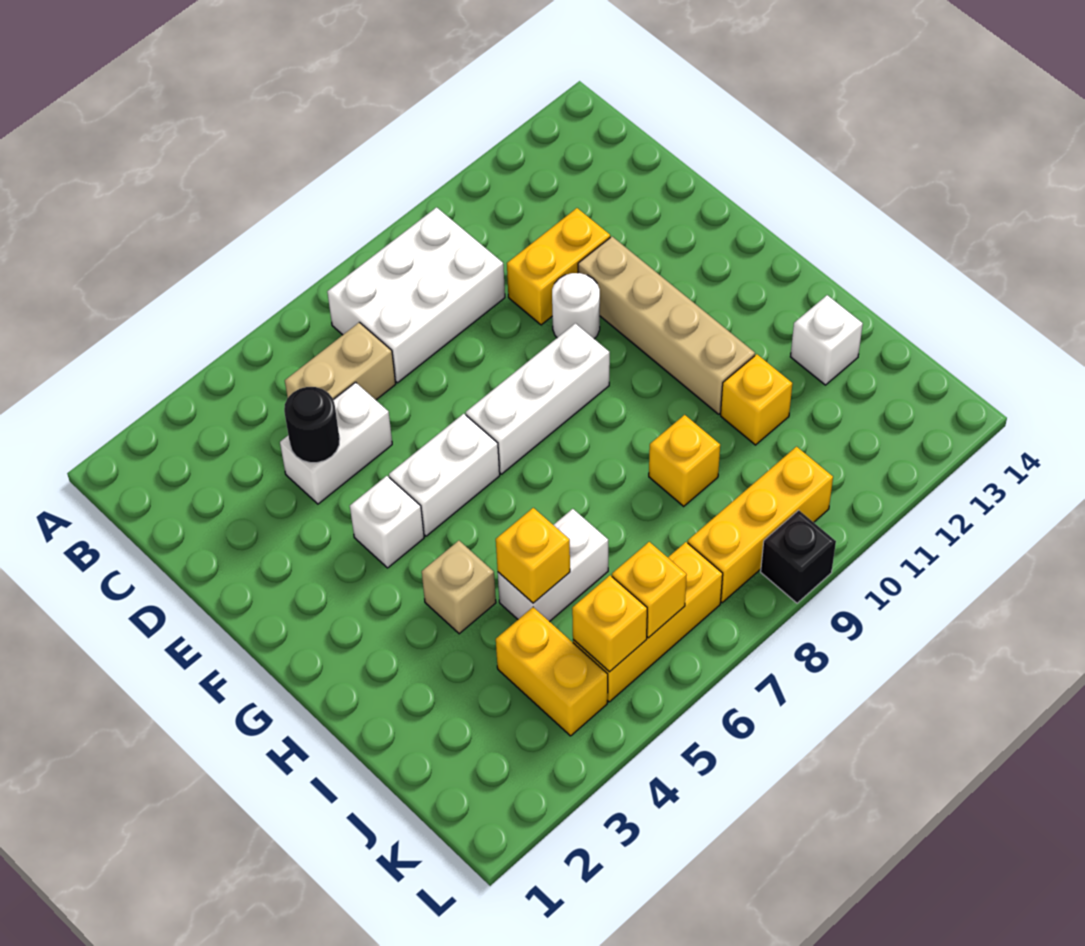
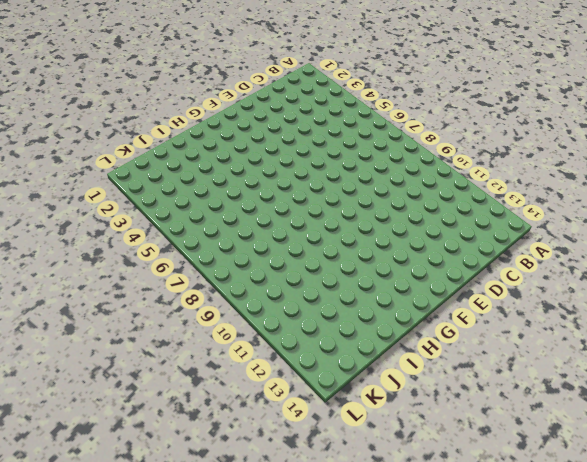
none -> white brick B7:C9 level 1
none -> tan brick C5:C6 level 1
none -> white brick D4:D5 level 1

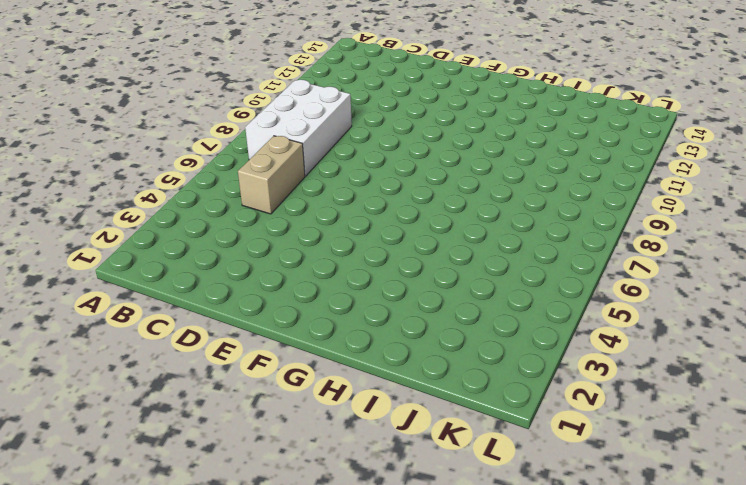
none -> white brick D4:D5 level 1
none -> yellow brick D10:D11 level 1
none -> white round brick E10 level 1

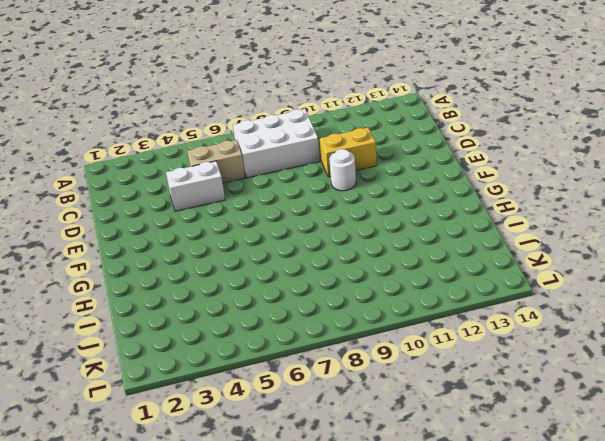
none -> tan brick E11:H11 level 1
none -> white brick F4 level 1
none -> white brick F5:F6 level 1

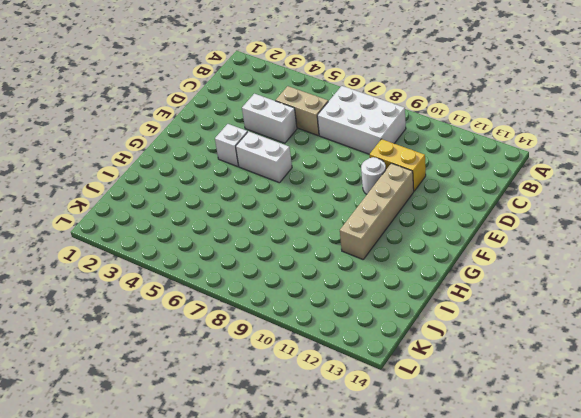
none -> white brick F7:F9 level 1
none -> tan brick H4 level 1
none -> white brick I5:I6 level 1

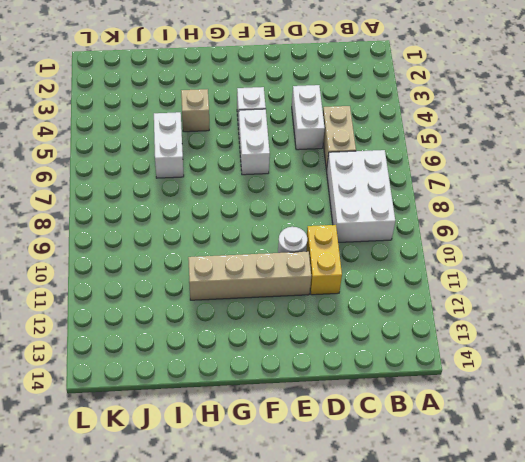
none -> white brick F7:F9 level 1
none -> yellow brick I9 level 1
none -> yellow brick I11 level 1

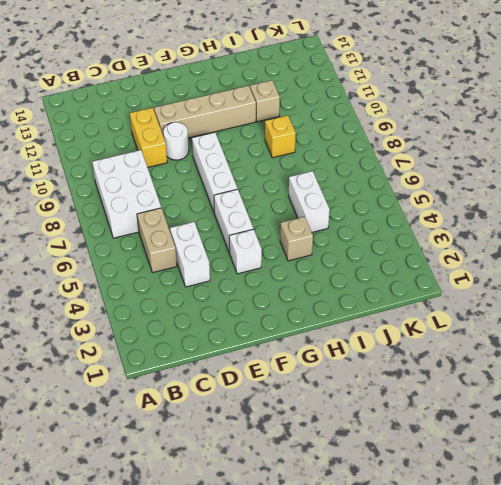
tan brick I11 level 1 -> yellow brick I11 level 1
none -> white brick I13 level 1
none -> yellow brick J4:K4 level 1
none -> yellow brick K5:K7 level 1

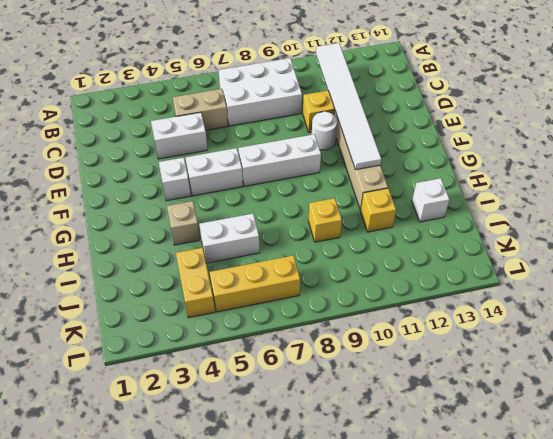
white tile B11:G11 level 2 -> none
none -> yellow brick K8:K10 level 1
none -> black brick L9 level 1
none -> black round brick D4 level 2

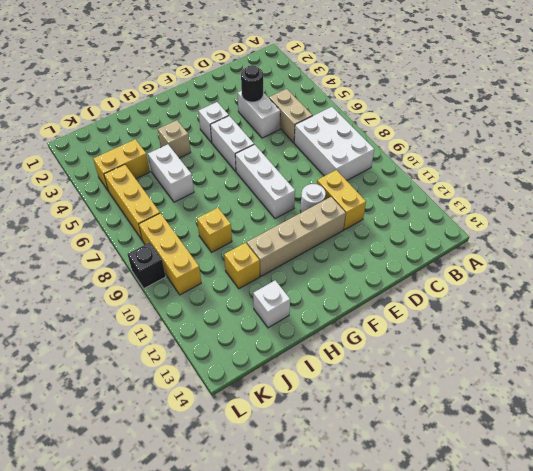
none -> yellow brick I5 level 2
none -> yellow brick K5 level 2
none -> yellow brick K6 level 2

